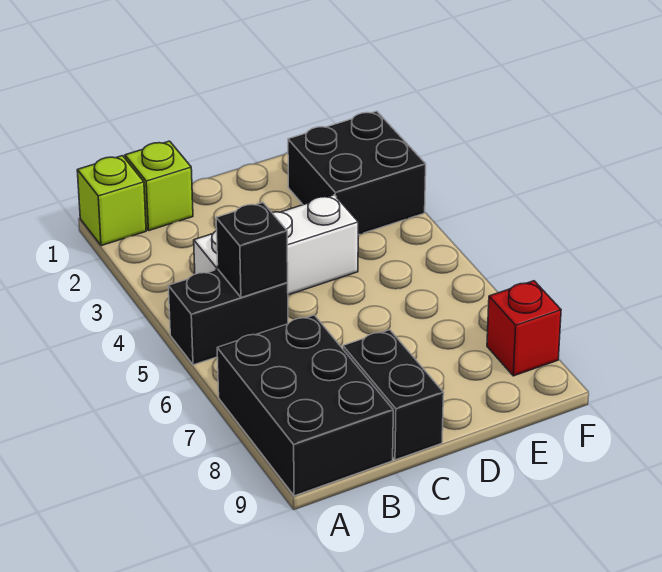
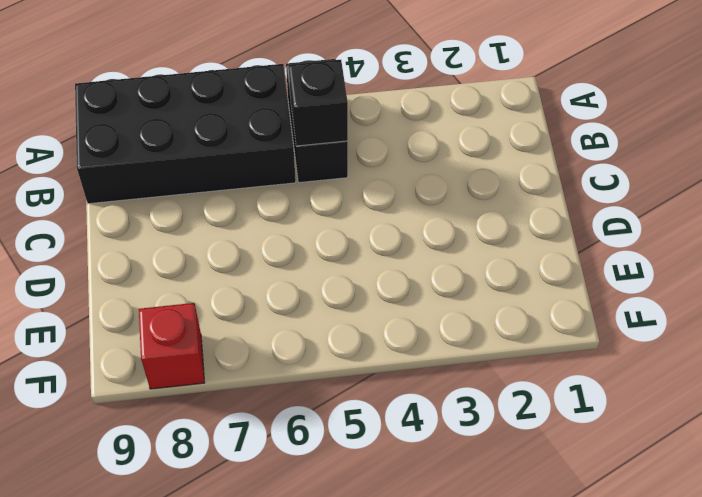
black brick A6:B9 level 1 -> black brick A7:B9 level 1
none -> lime brick A1 level 1
none -> lime brick B1 level 1

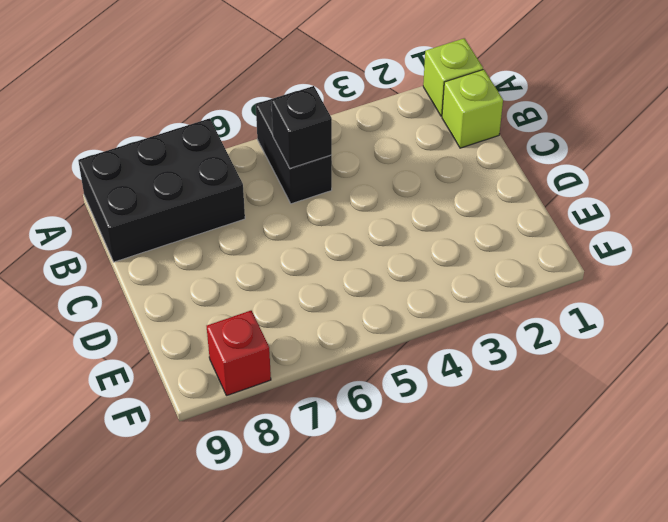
none -> white brick B4:D4 level 1
none -> black brick C8:C9 level 1

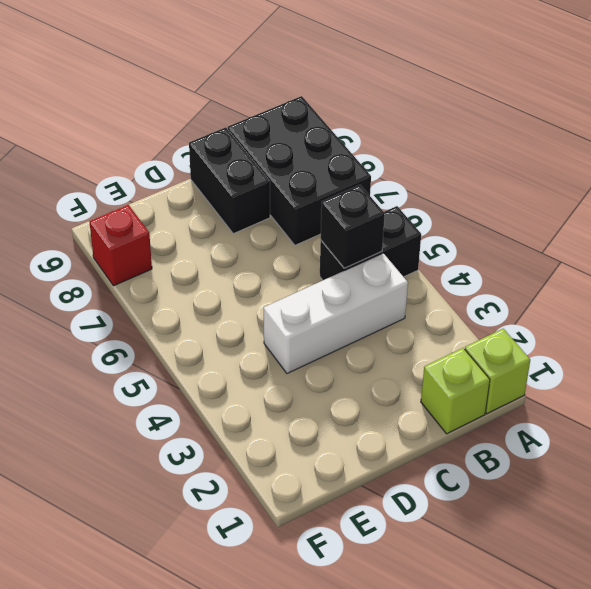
none -> black brick E2:F3 level 1

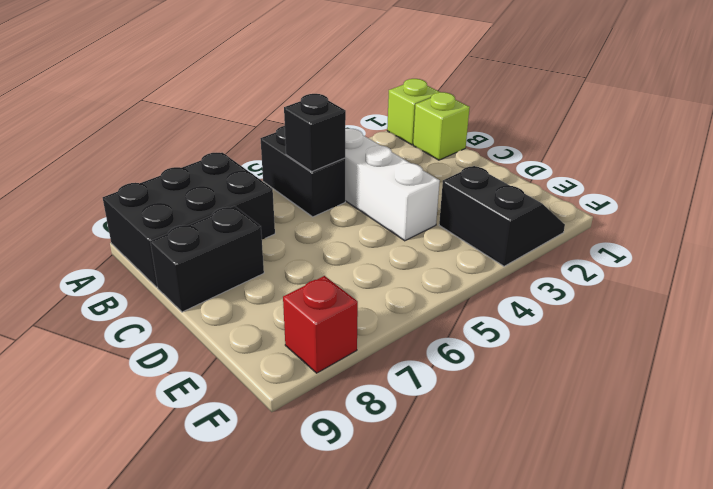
black slope E2:F3 level 1 top 3 -> black brick E2:F3 level 1

